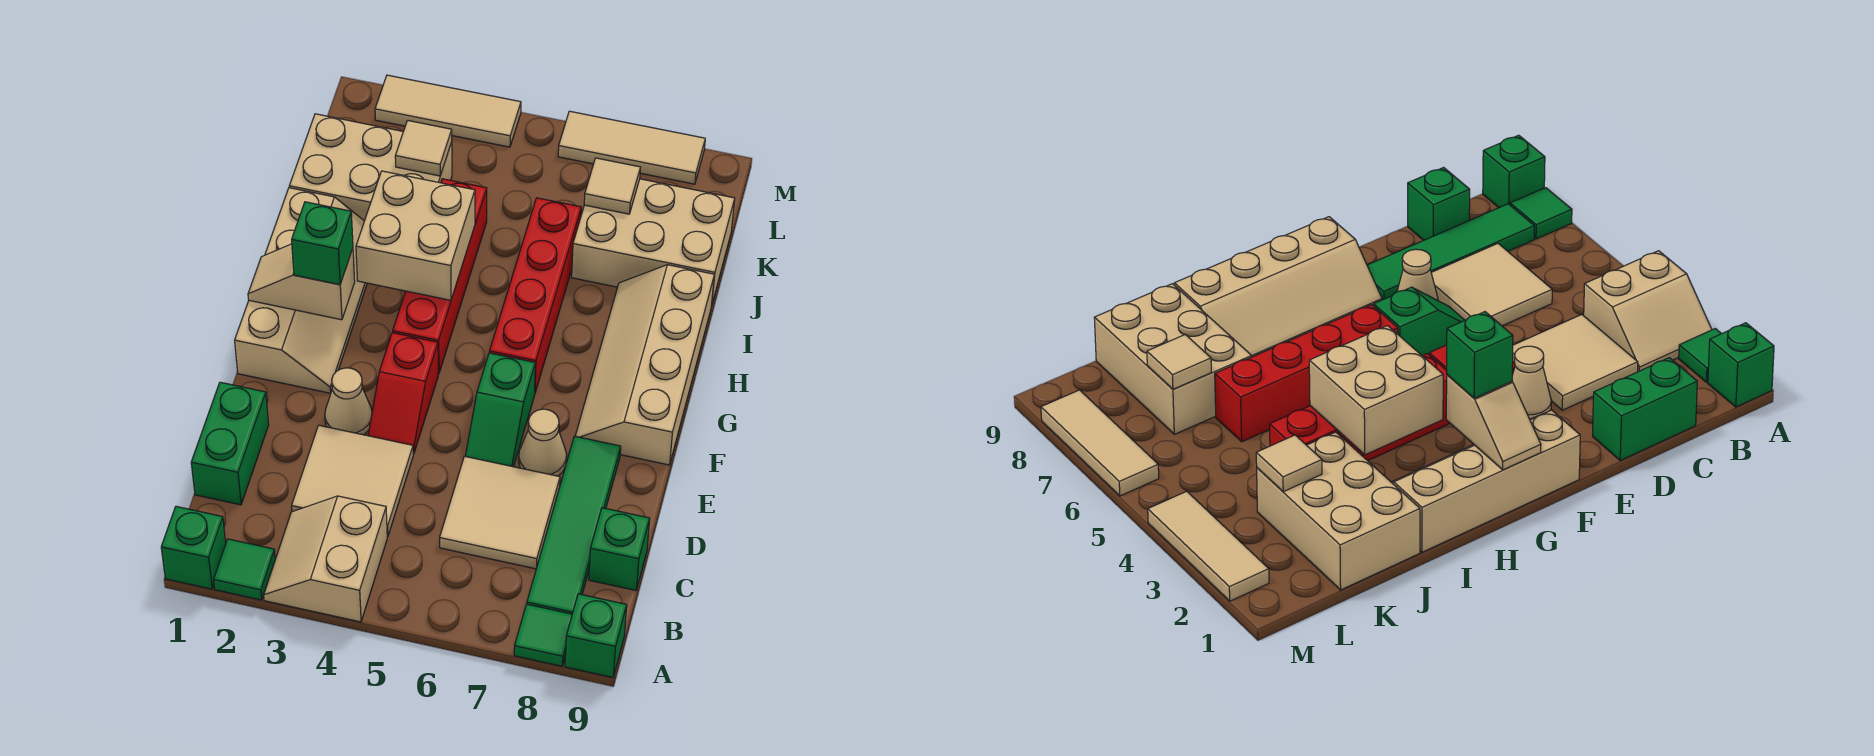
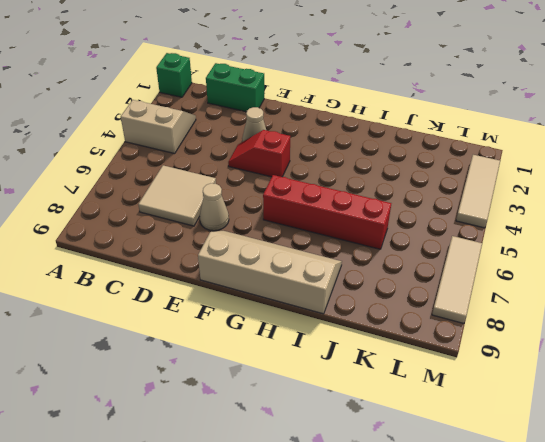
none -> green tile A2 level 1
none -> green tile A8 level 1
none -> green brick A9 level 1

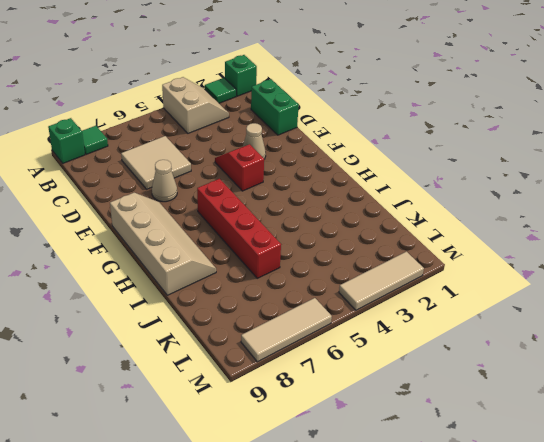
none -> green tile B8:E8 level 1
none -> tan tile C3:D4 level 1
none -> green brick C9 level 1

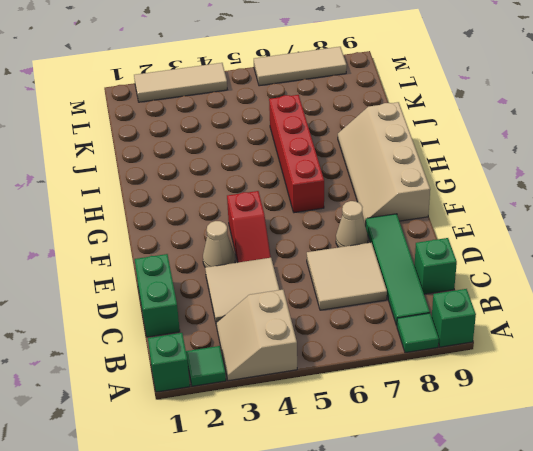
none -> green slope E6:F6 level 1 top F
none -> tan slope F1:I2 level 1 top 1
none -> red brick G4:J4 level 1

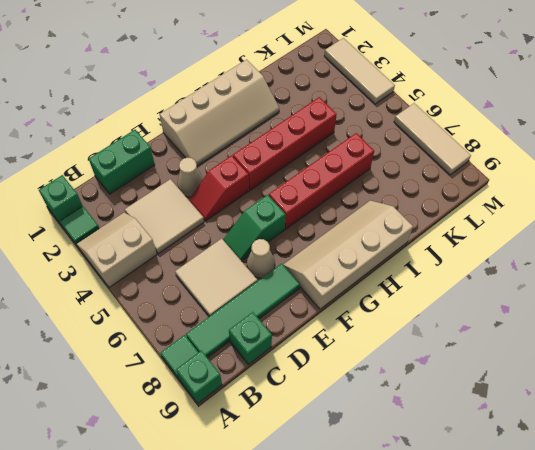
none -> tan brick J1:K3 level 1
none -> tan brick J7:K9 level 1
none -> tan slope G1:G2 level 2 top 2

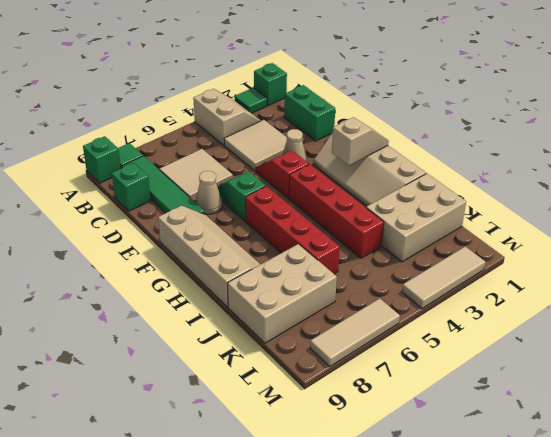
none -> tan brick H3:I4 level 2
none -> tan tile K3 level 2
none -> tan tile K7 level 2

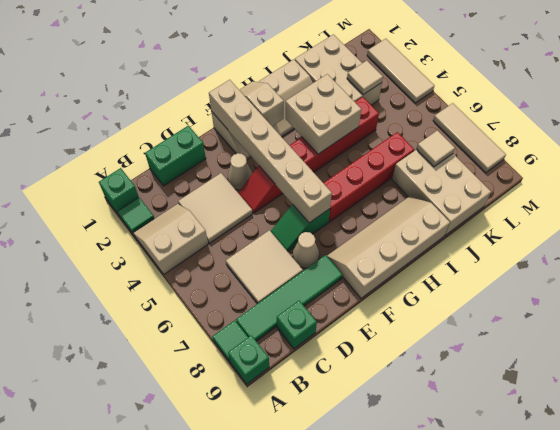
tan brick F1:F6 level 2 -> none
none -> green brick G2 level 3

